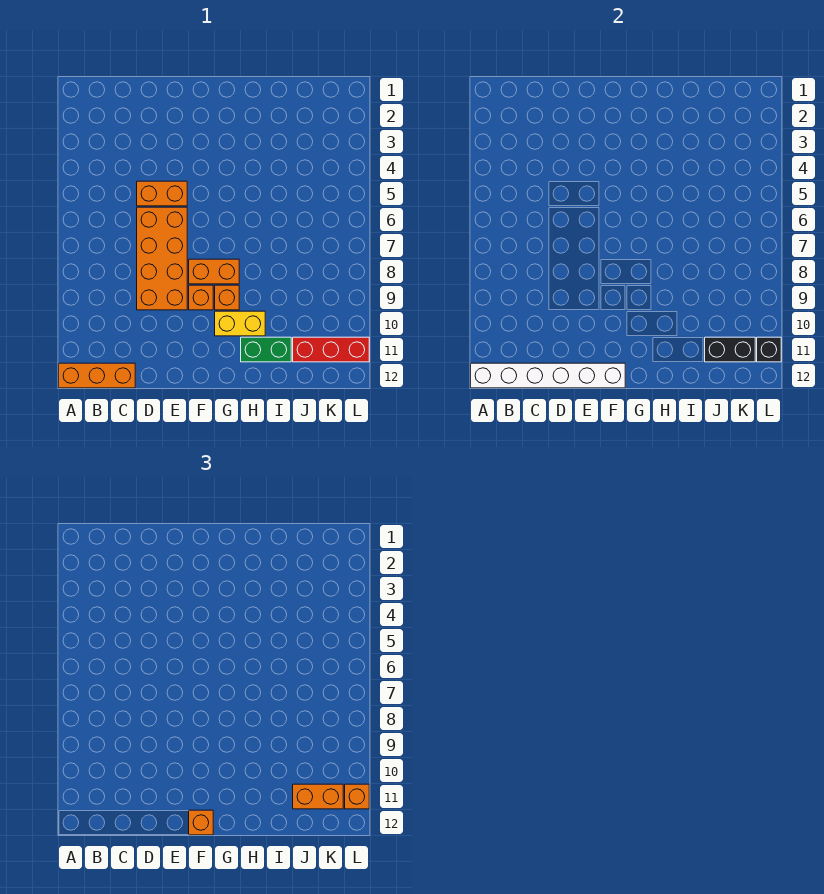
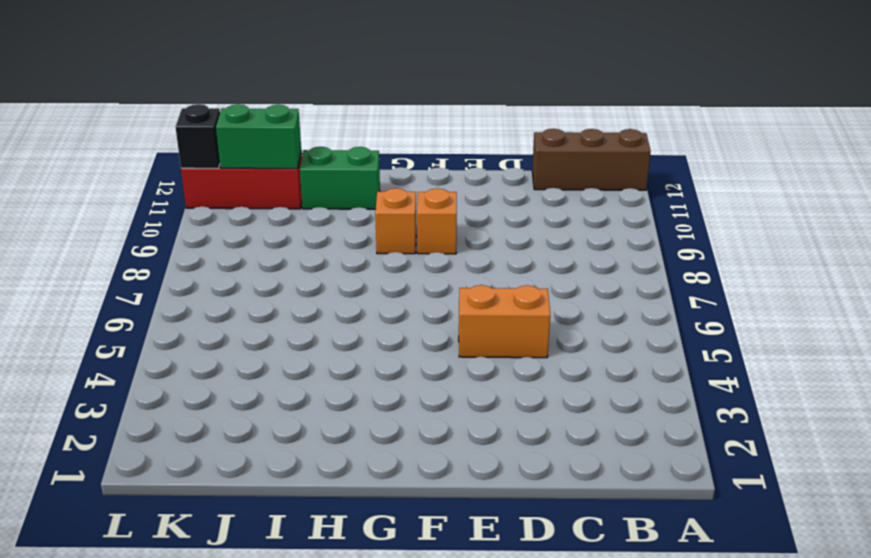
brown brick A12:C12 level 1 -> orange brick A12:C12 level 1
green brick J11:K11 level 2 -> black brick J11:K11 level 2
none -> orange brick D6:E9 level 1
none -> orange brick F8:G8 level 1
none -> yellow brick G10:H10 level 1

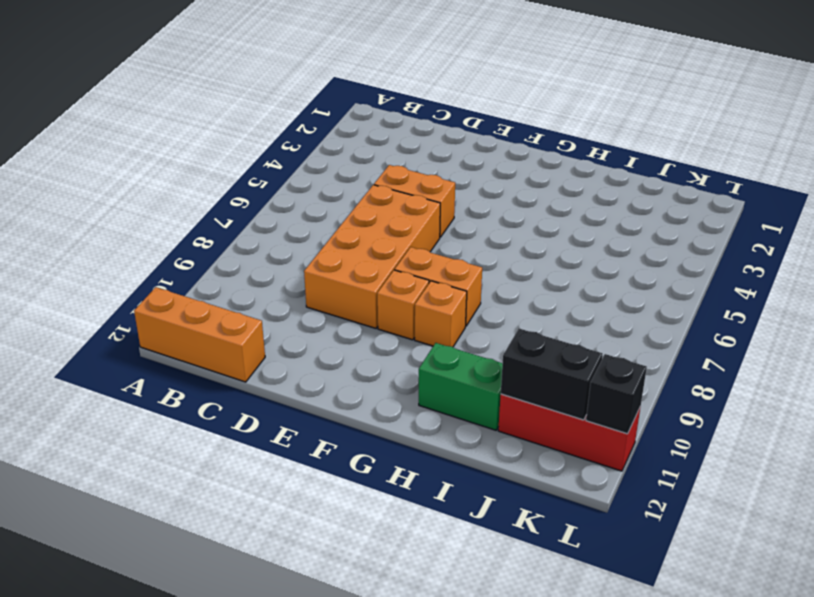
none -> yellow brick G10:H10 level 1
none -> white brick A12:F12 level 2
none -> orange brick F12 level 3

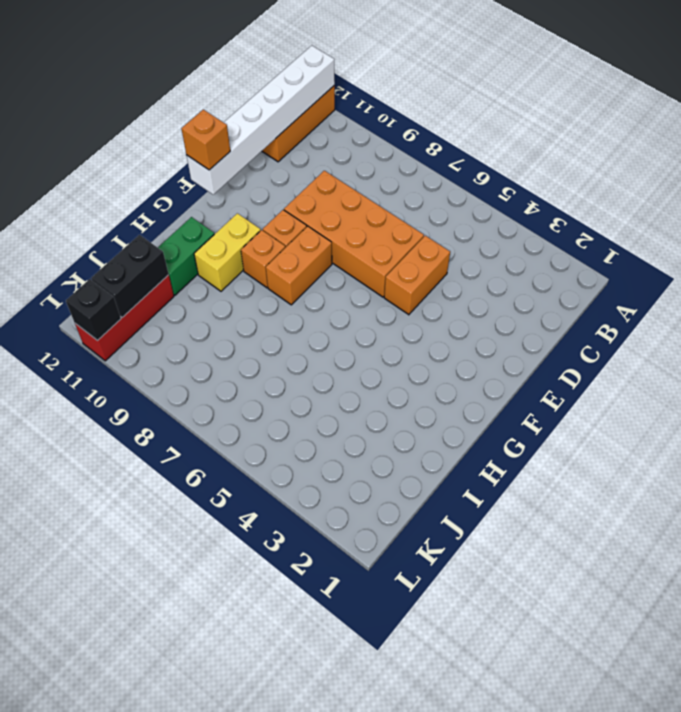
none -> orange brick J11:K11 level 3
none -> orange brick L11 level 3

